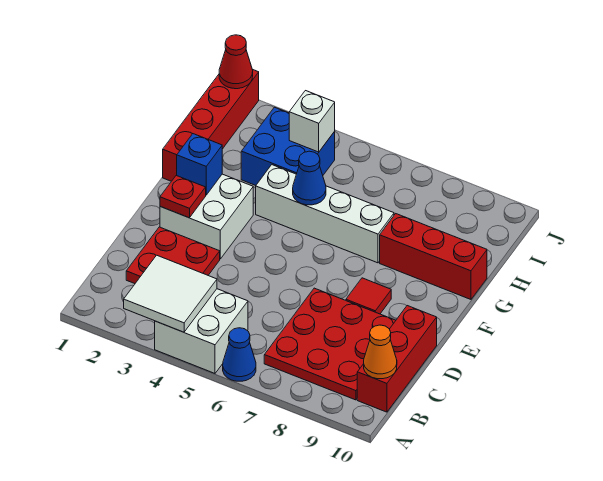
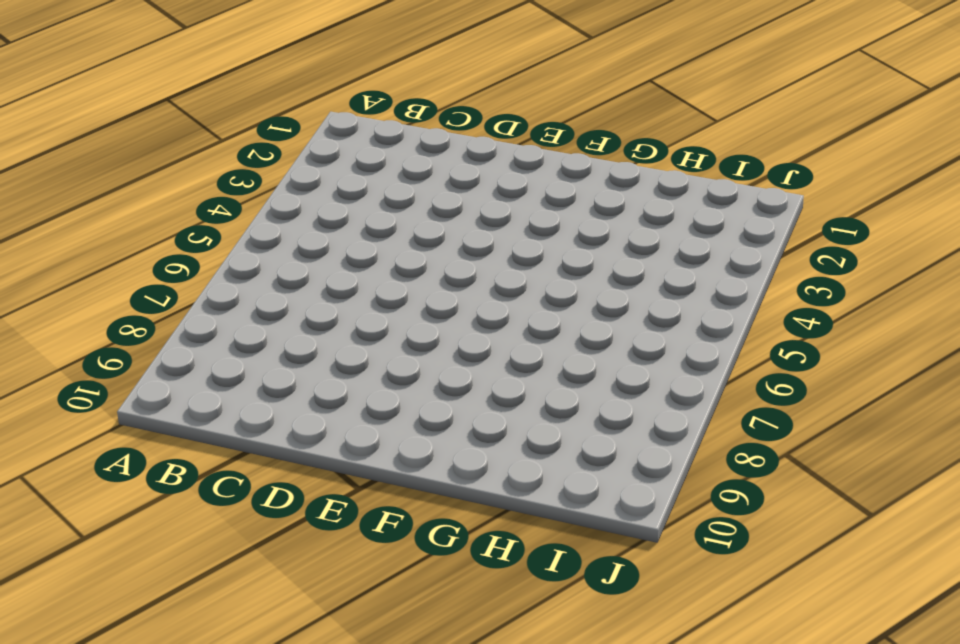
none -> white brick A4:B5 level 1
none -> blue cone A6 level 1
none -> red plate B7:D9 level 1

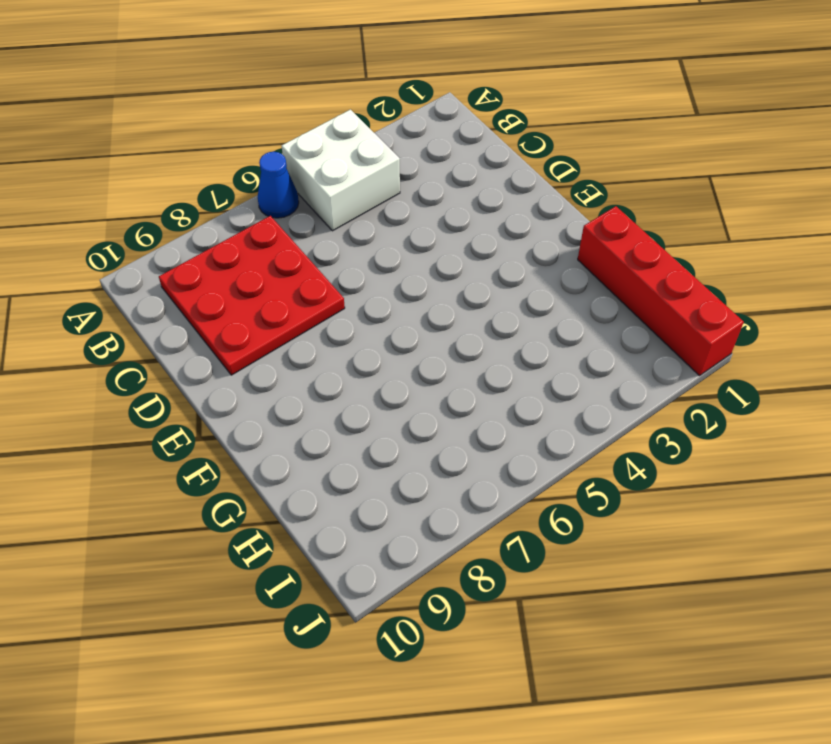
none -> red brick B10:D10 level 1
none -> red plate C2:D3 level 1
none -> white brick E2:F3 level 1

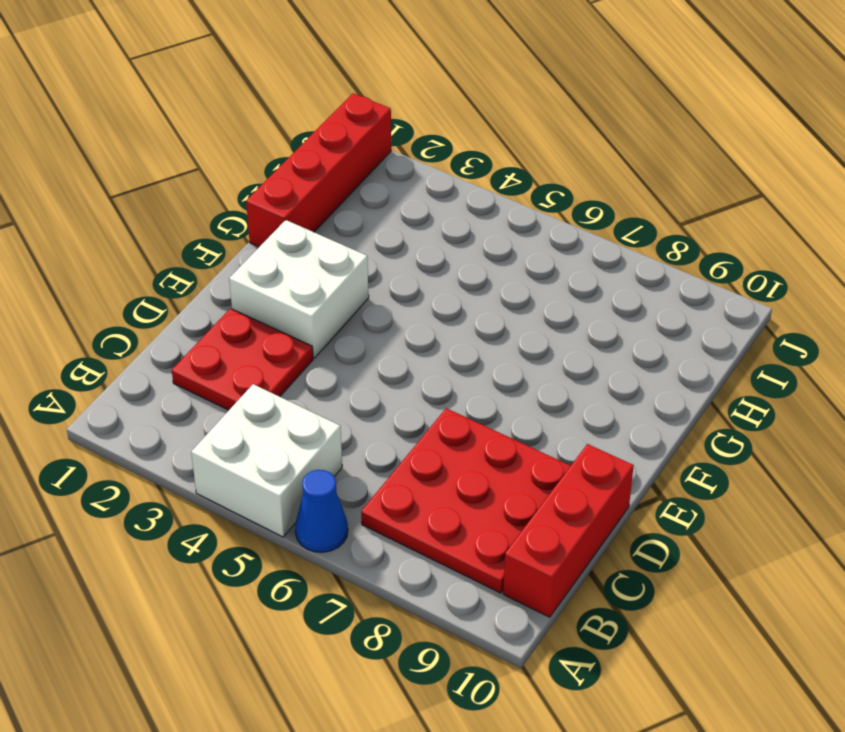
none -> red tile E8 level 1
none -> white brick G4:G7 level 1
none -> red brick G8:G10 level 1

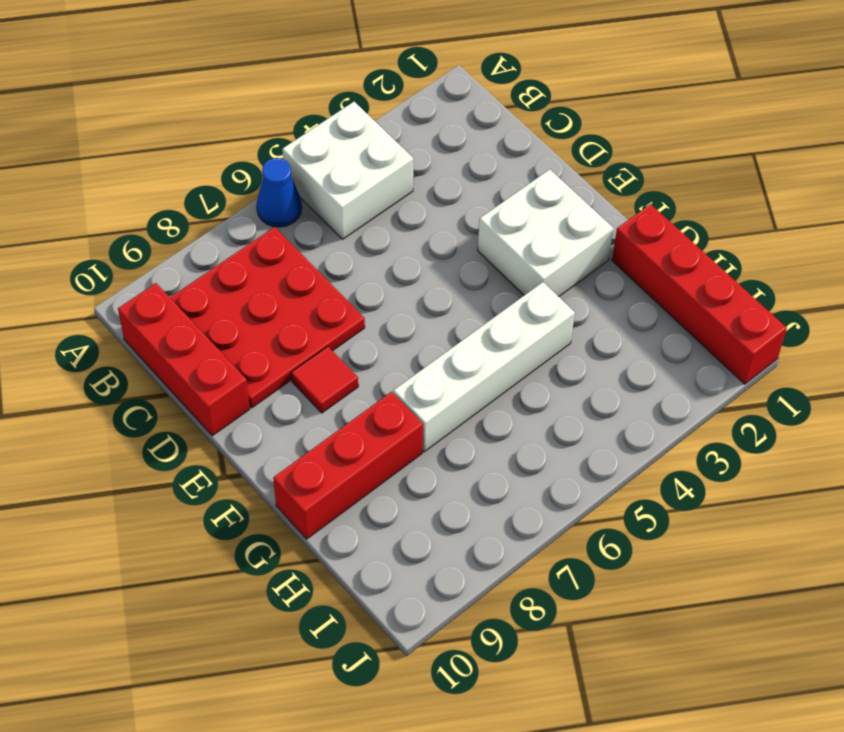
none -> red plate C2:D3 level 1
none -> blue brick H3:I4 level 1
none -> white tile A3:B4 level 2

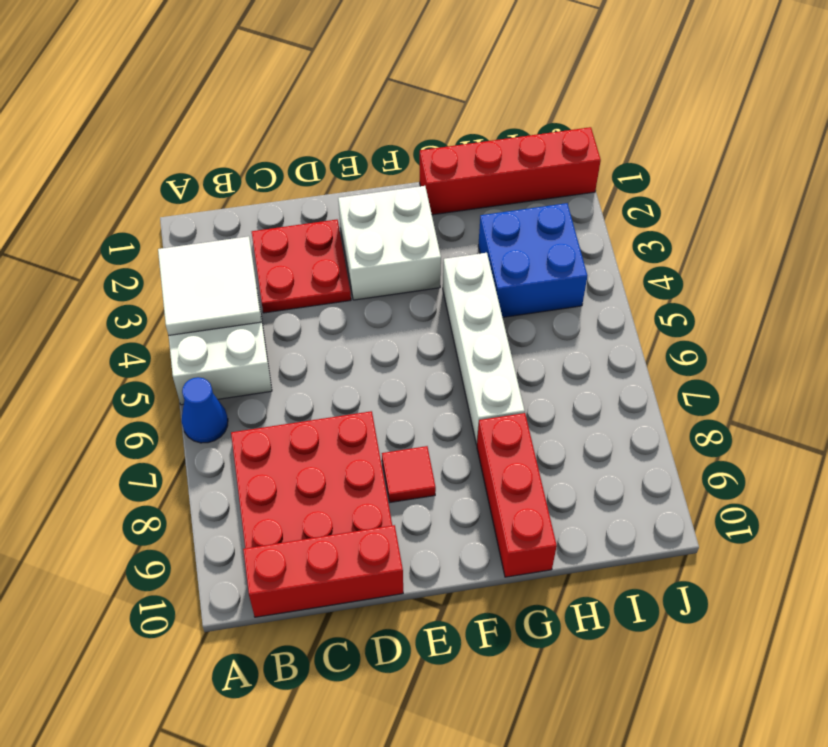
none -> orange cone B10 level 2
none -> red plate E2 level 2
none -> blue brick F2 level 2

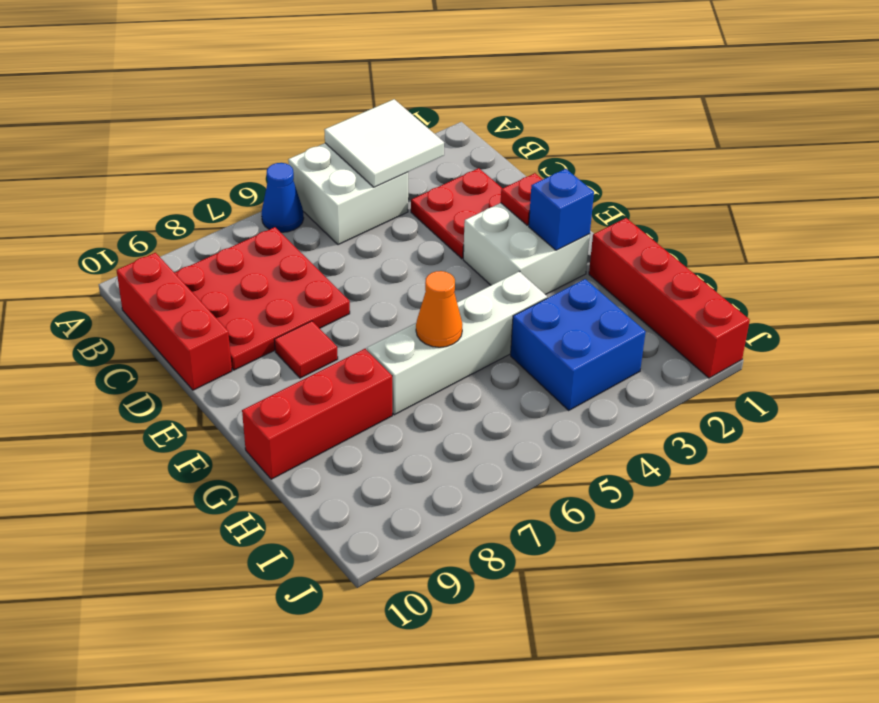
orange cone G6 level 2 -> orange cone B10 level 2
none -> blue cone G5 level 2
none -> white brick I4 level 2
none -> red cone J1 level 2

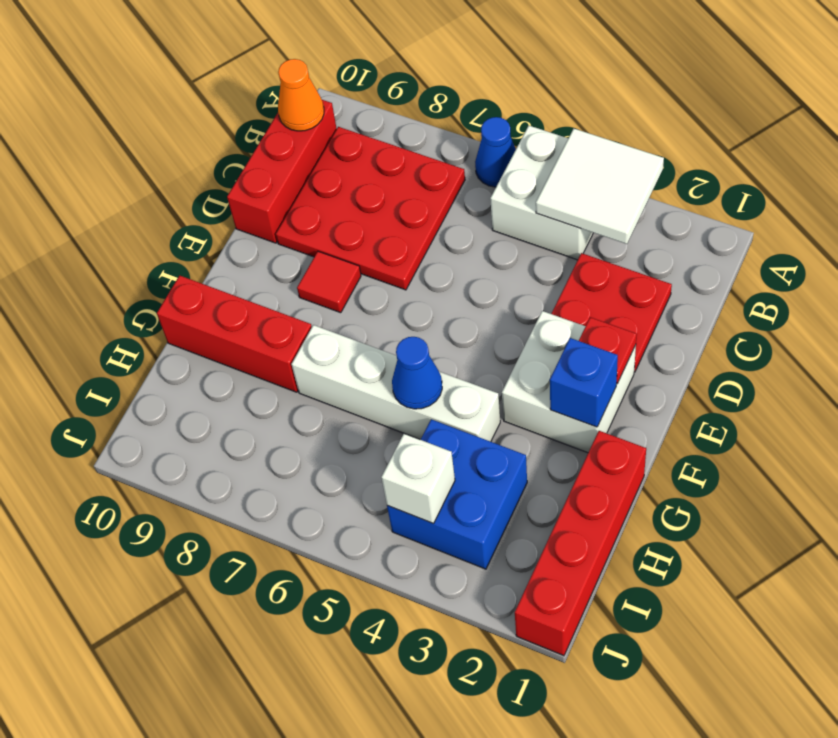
none -> red cone J1 level 2

